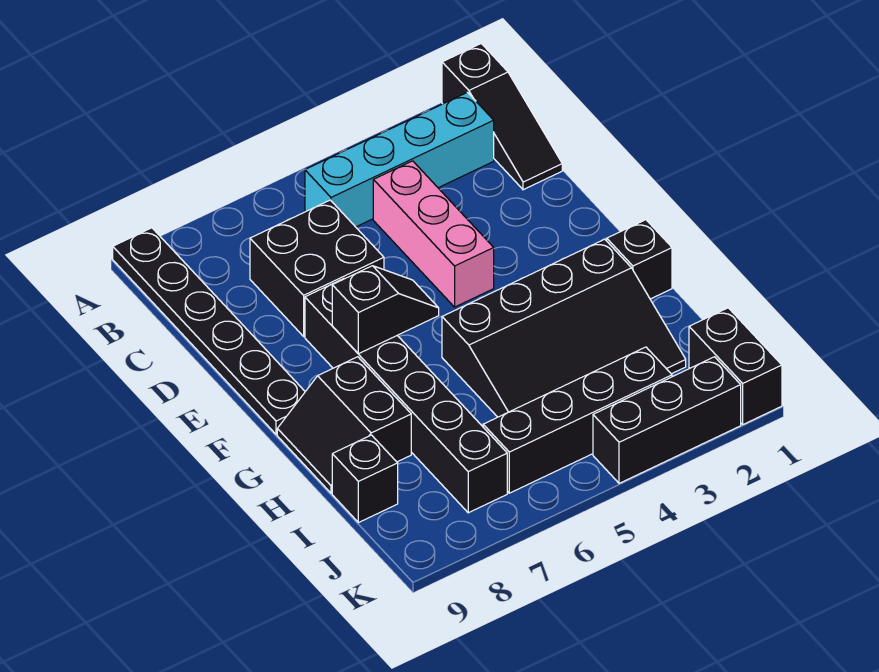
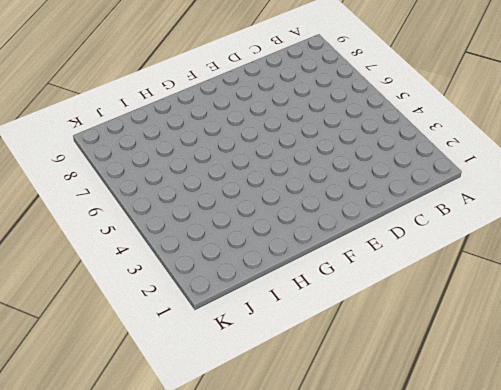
none -> black slope A1:C1 level 1 top A
none -> black plate A9:F9 level 1
none -> cyan brick B2:B5 level 1

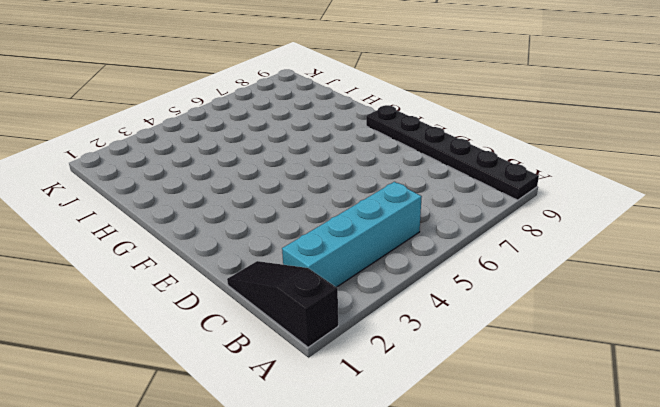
none -> pink brick C4:E4 level 1
none -> black brick C6:D7 level 1
none -> black brick E7:J7 level 1

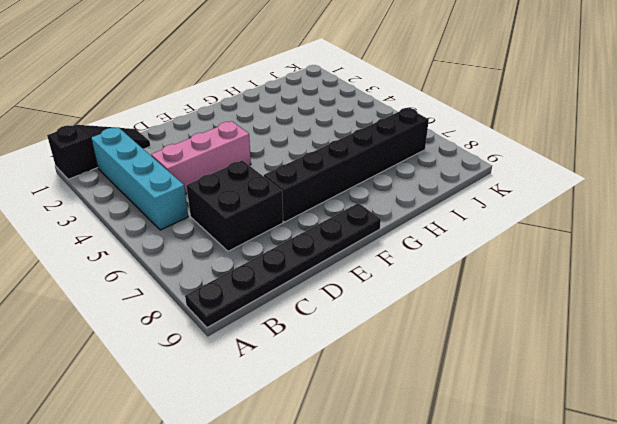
none -> black brick G1 level 1
none -> black slope G2:I5 level 1 top G
none -> black slope G8:H9 level 1 top 8

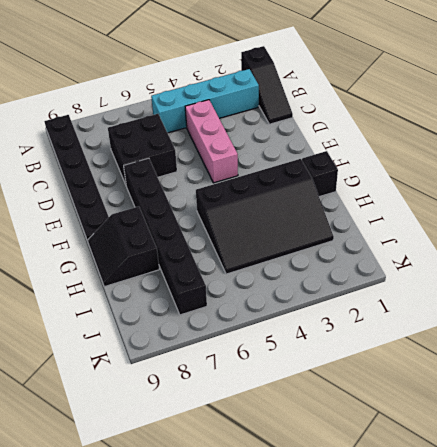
none -> black brick I9 level 1
none -> black brick J1:K1 level 1
none -> black brick J3:J6 level 1

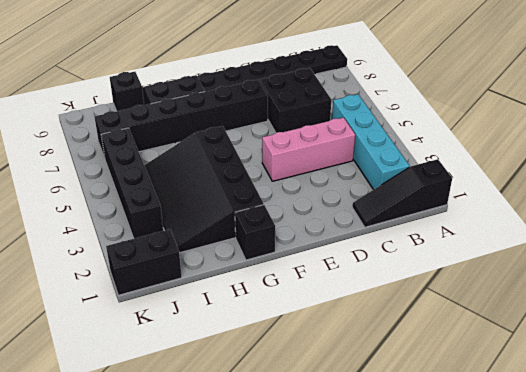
none -> black brick K2:K4 level 1
none -> black slope F6:F7 level 2 top 7

